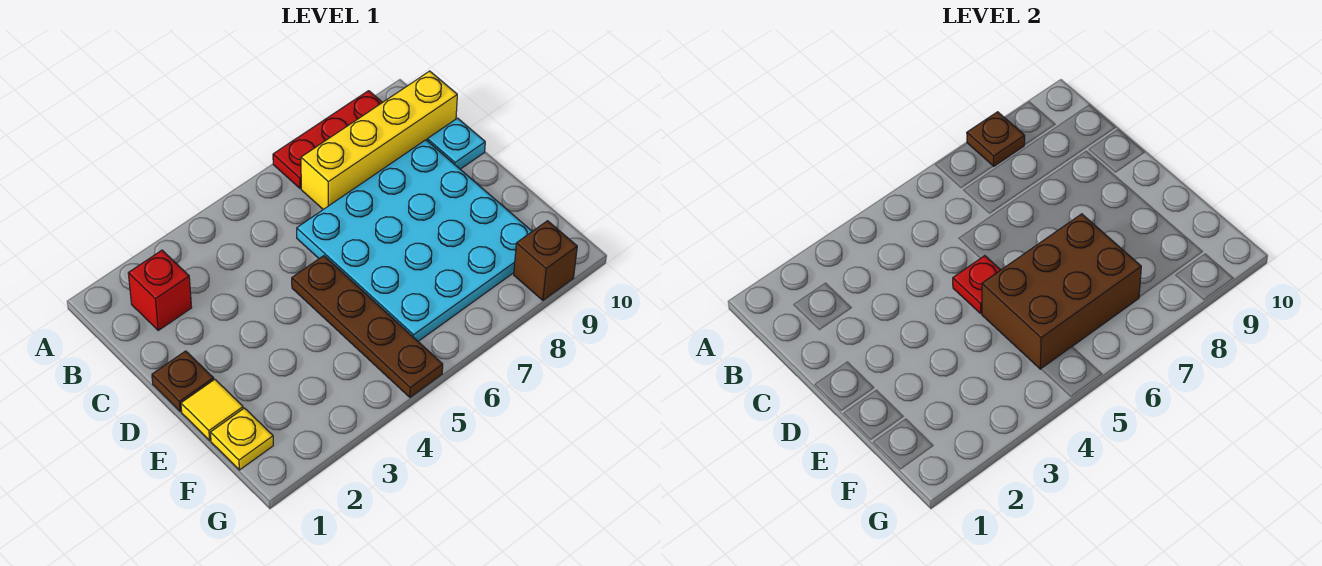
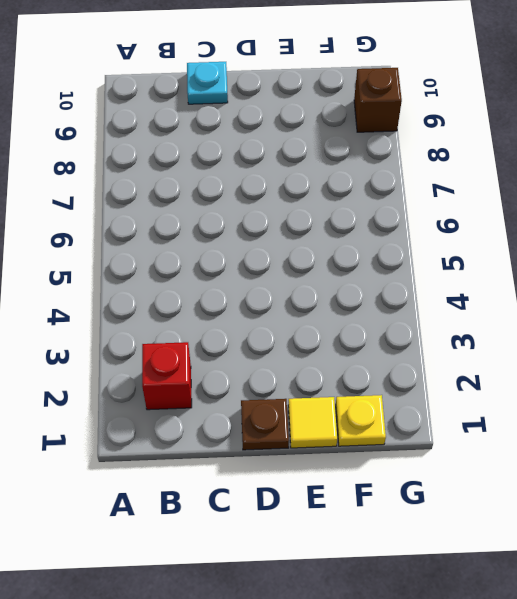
none -> red plate A7:A9 level 1
none -> yellow brick B7:B10 level 1
none -> cyan plate C6:F9 level 1

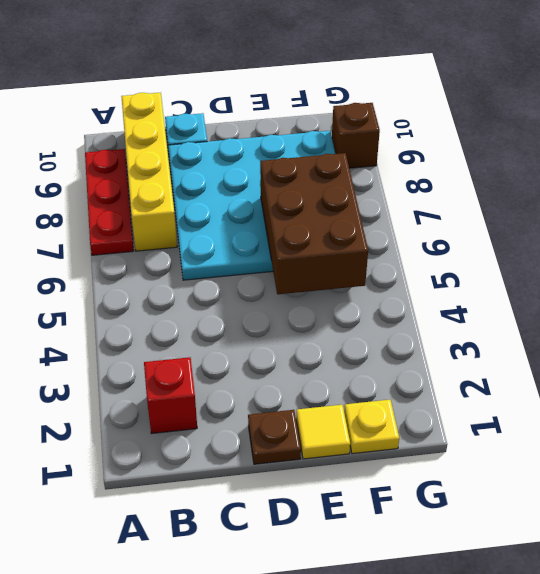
none -> brown plate D5:G5 level 1
none -> brown plate A8 level 2
none -> red plate D5 level 2

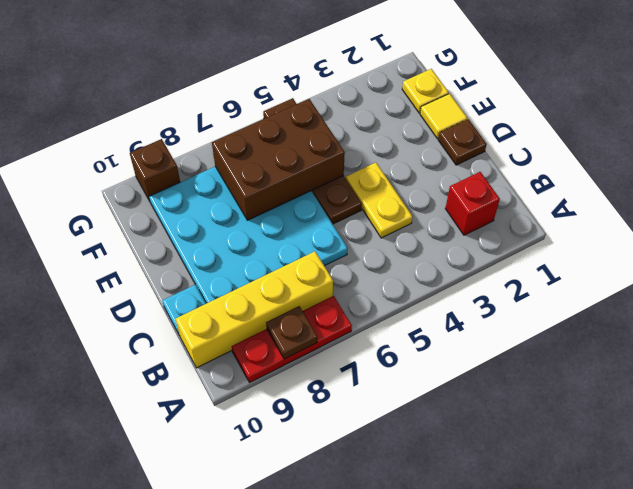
yellow plate C4:D4 level 1 -> none
none -> red plate D5 level 2

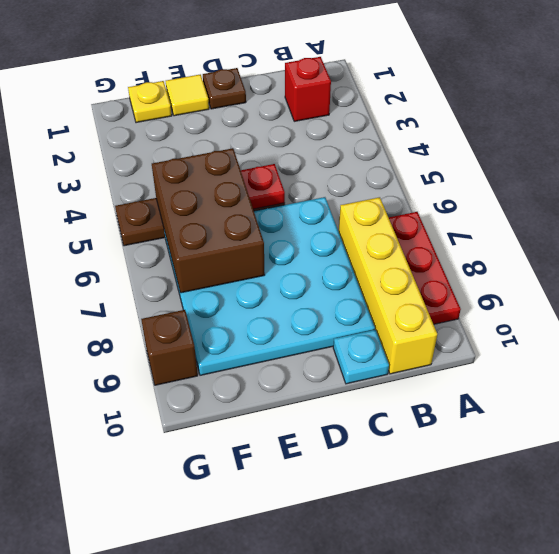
none -> brown plate A8 level 2

